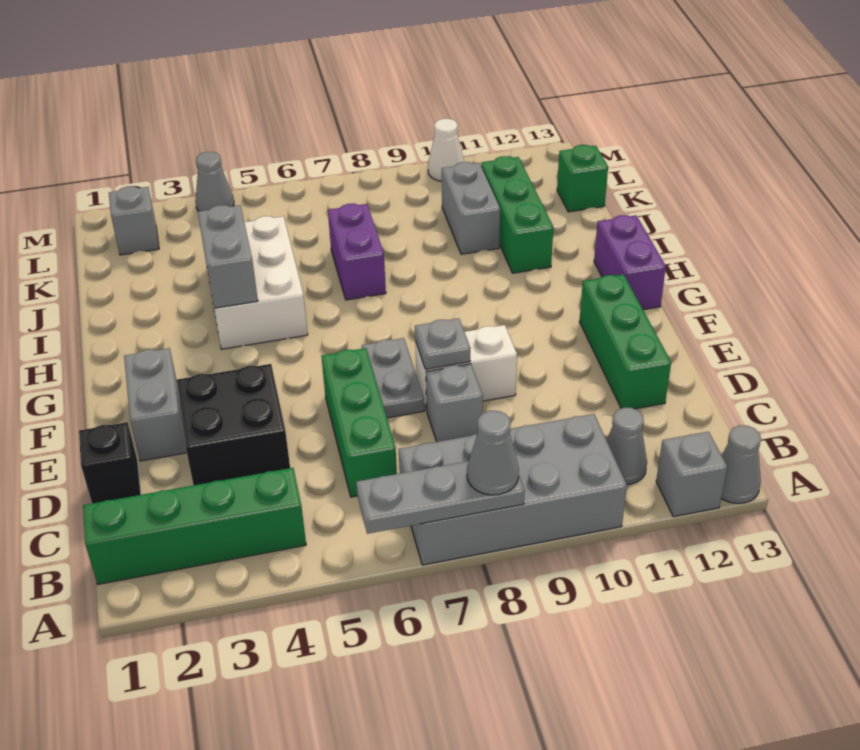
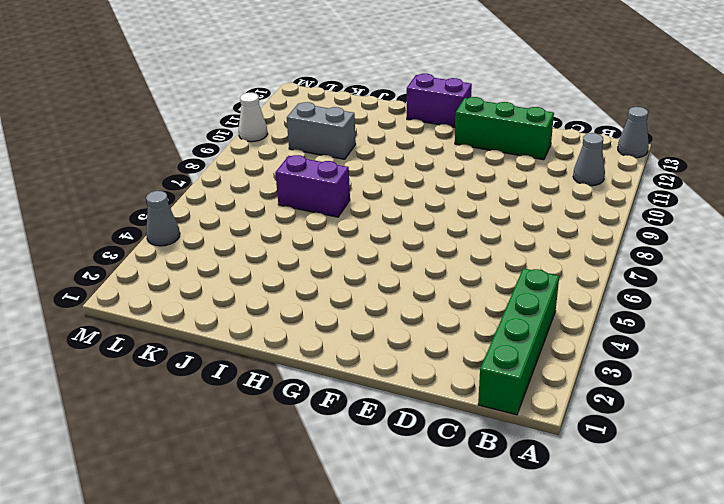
none -> grey brick A7:B10 level 1
none -> grey brick A12 level 1
none -> green brick C6:E6 level 1

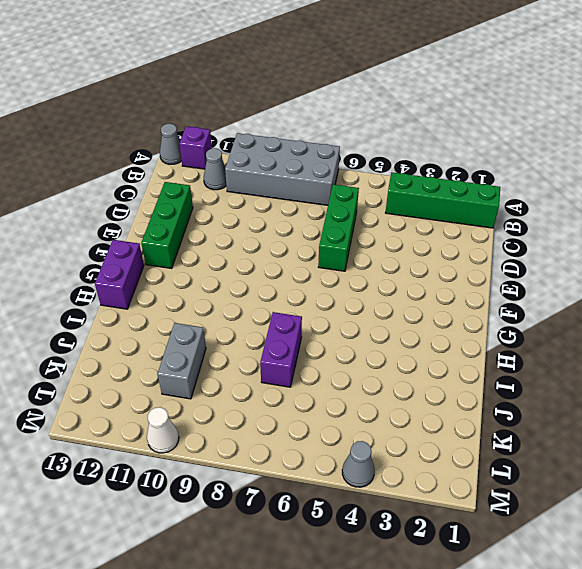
purple brick A12 level 1 -> grey brick A12 level 1
none -> black brick D1 level 1
none -> black brick D3:E4 level 1
none -> grey brick D8 level 1

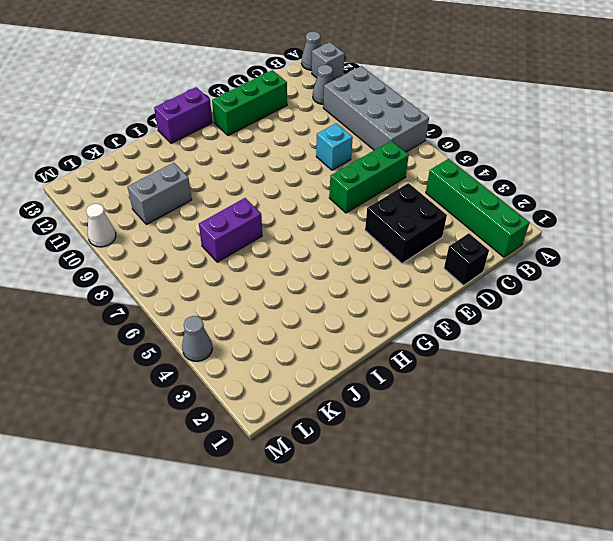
cyan brick D8 level 1 -> grey brick D8 level 1
none -> grey brick E2:F2 level 1
none -> grey plate E7:F7 level 1
none -> white brick E8:E9 level 1

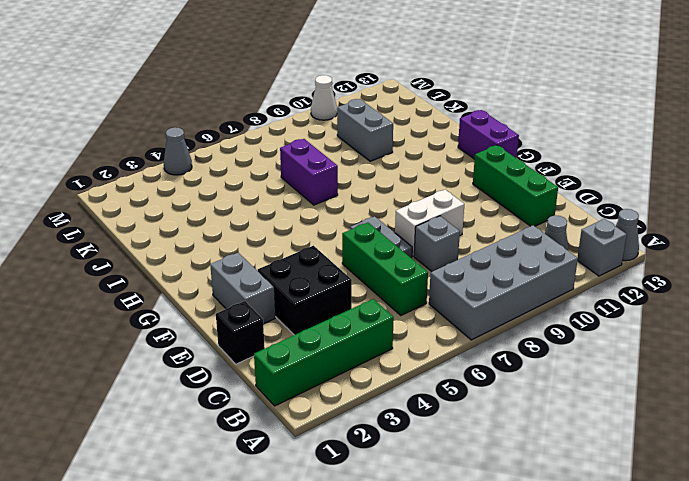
none -> white brick H4:J5 level 1
none -> green brick I11:K11 level 1
none -> green brick K13 level 1

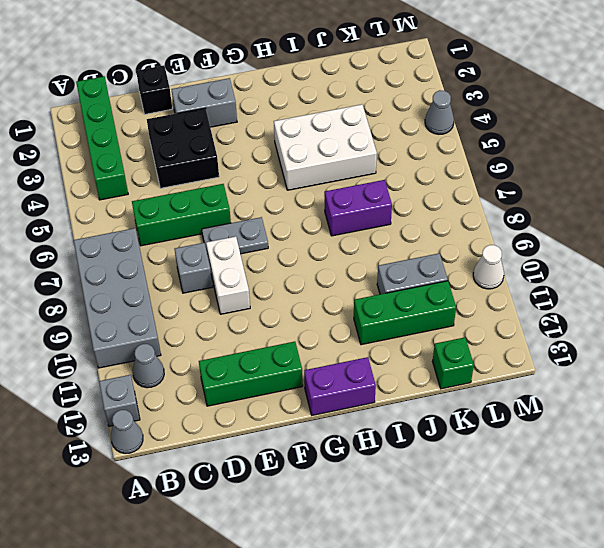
none -> grey brick L2 level 1
none -> grey plate A6:A8 level 2
none -> grey plate E8 level 2

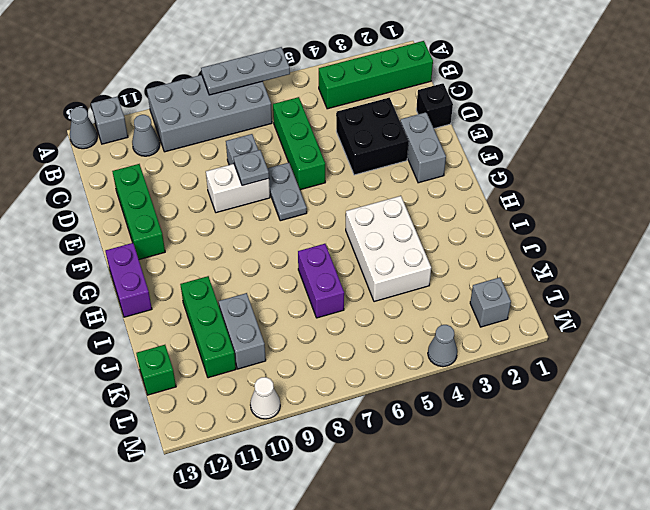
none -> grey brick H4:I4 level 2
none -> grey cone A8 level 3

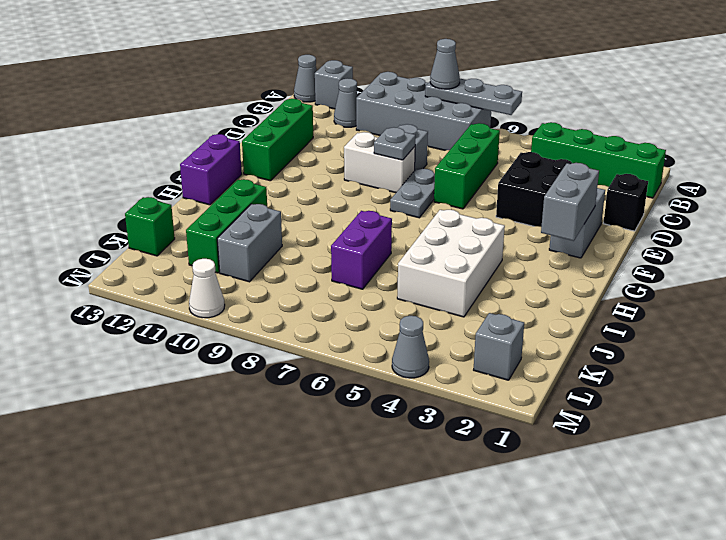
grey brick F2:G2 level 2 -> grey brick H4:I4 level 2

